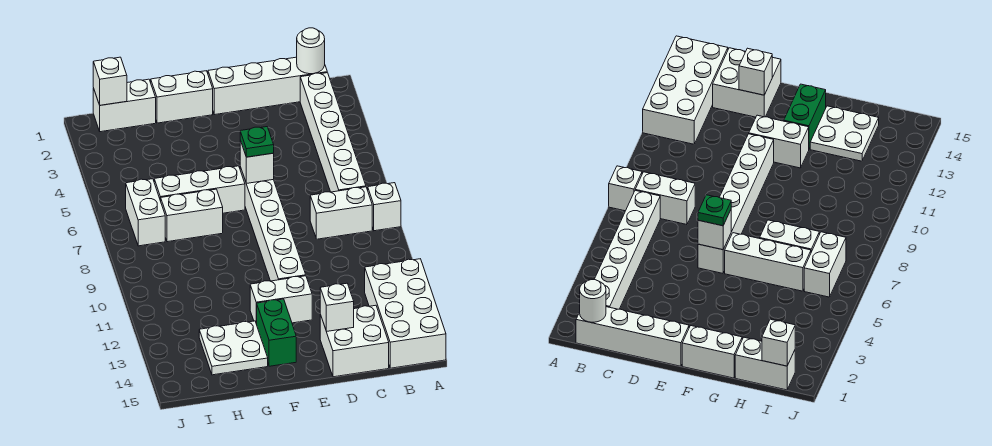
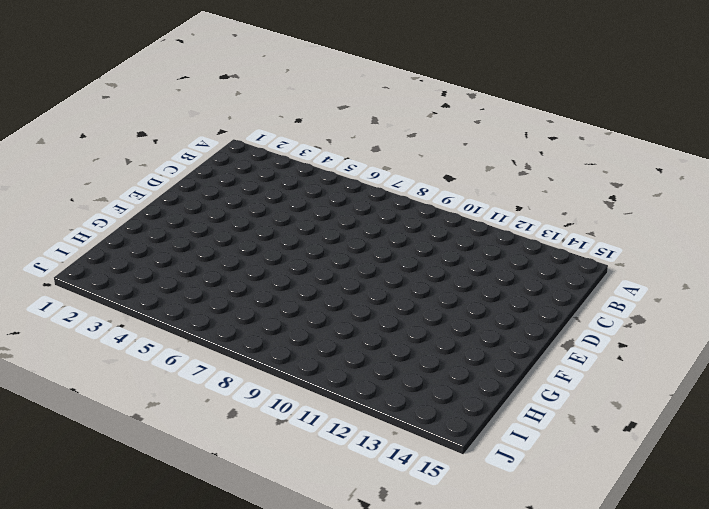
none -> white brick A8 level 1
none -> white brick A12:B15 level 1
none -> white brick B1:E1 level 1

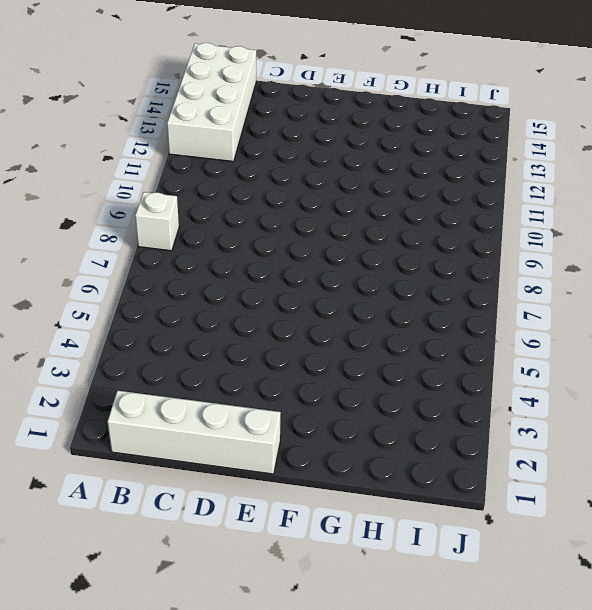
none -> white brick B2:B7 level 1
none -> white brick B8:C8 level 1
none -> white brick C14:D15 level 1

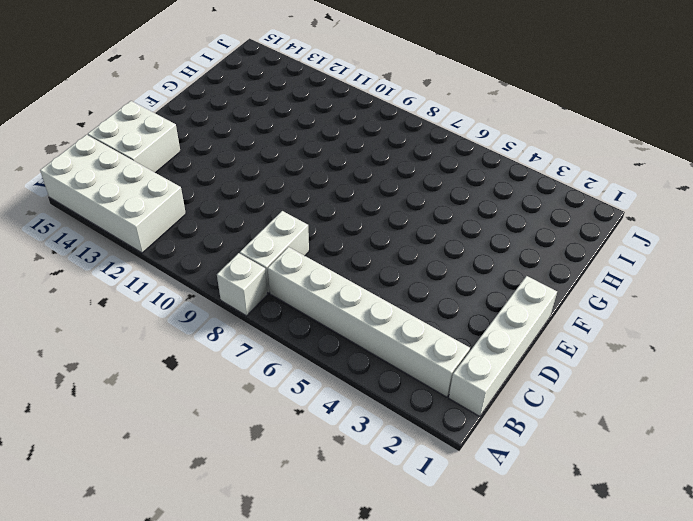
none -> white brick E6:E11 level 1
none -> white brick E12:F12 level 1
none -> white brick F1:G1 level 1

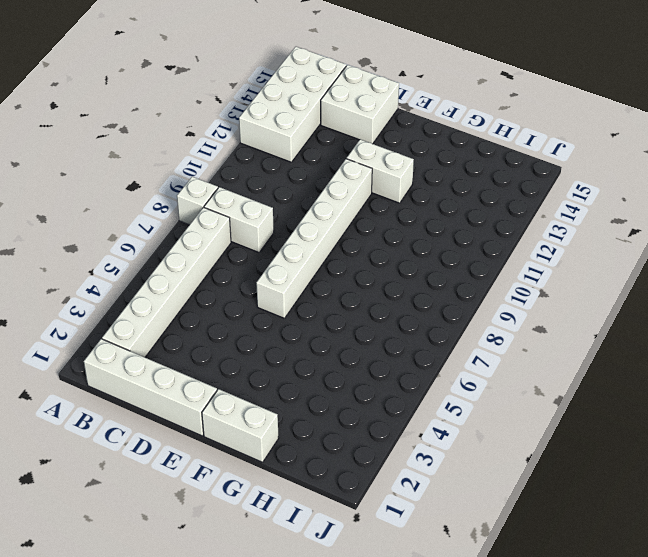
none -> white brick F6:H6 level 1
none -> green brick F13:F14 level 1
none -> white brick G7:H7 level 1

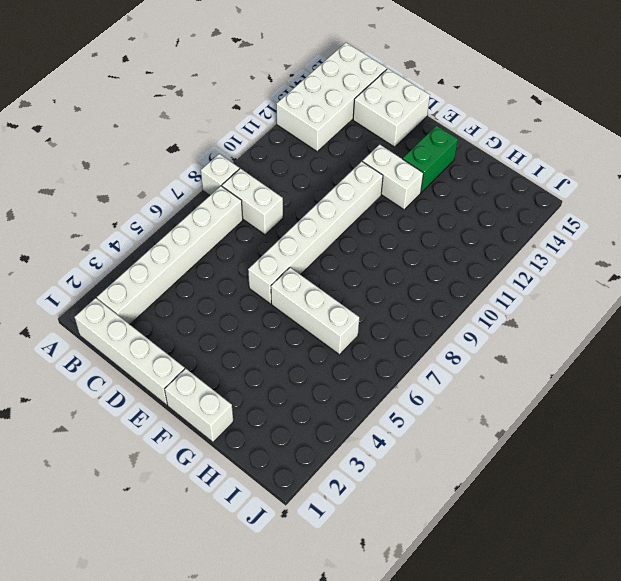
none -> white brick G7:H7 level 1
none -> white plate G13:H14 level 1
none -> white brick H1:I1 level 1

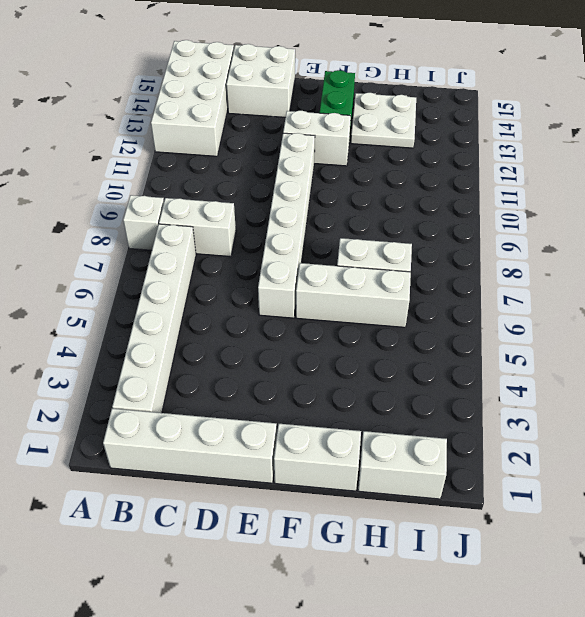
none -> white brick I6:I7 level 1
none -> white round brick B1 level 2
none -> white brick D14 level 2

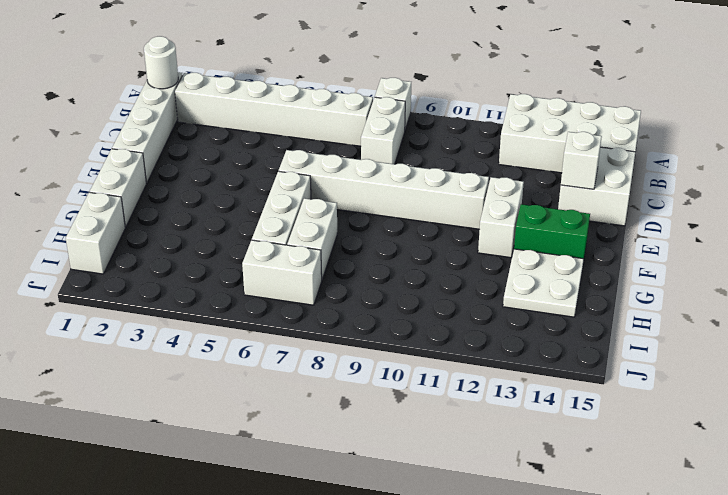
none -> white brick E6 level 2
none -> white brick I1 level 2
none -> green plate E6 level 3

